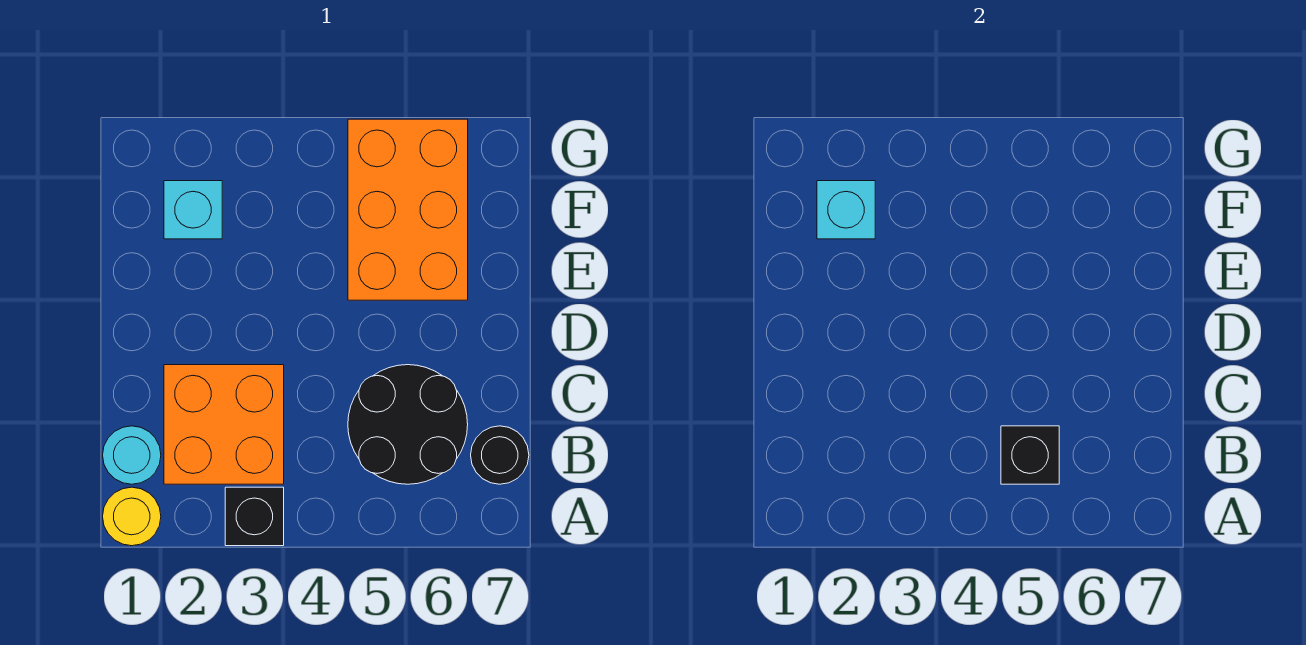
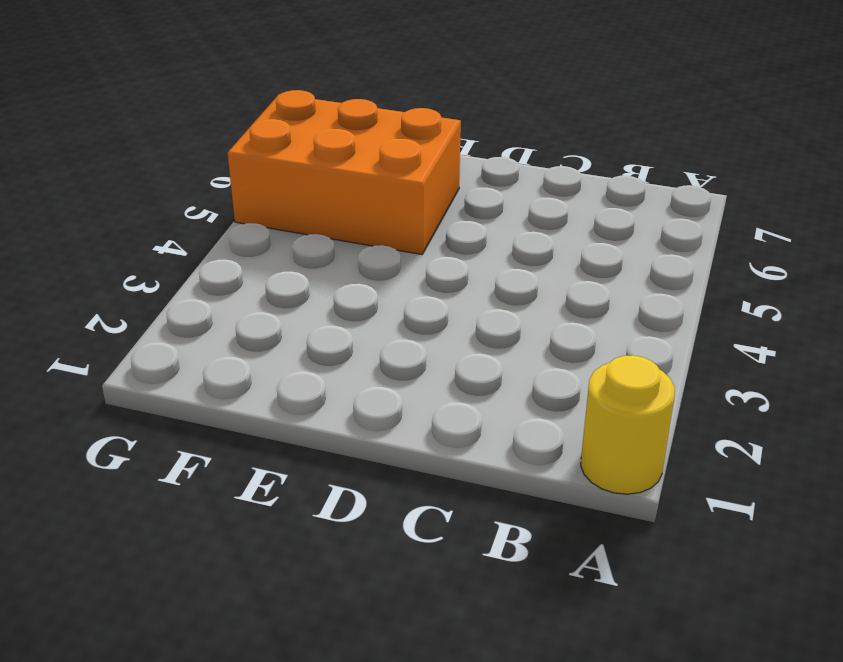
none -> black brick A3 level 1
none -> cyan round brick B1 level 1

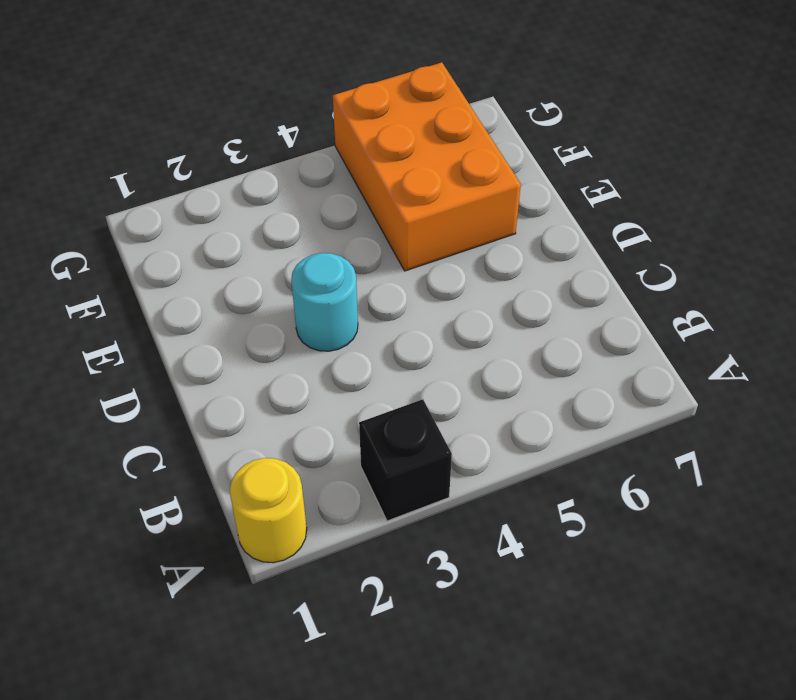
cyan round brick D3 level 1 -> cyan round brick B1 level 1
none -> orange brick B2:C3 level 1
none -> black round brick B5:C6 level 1

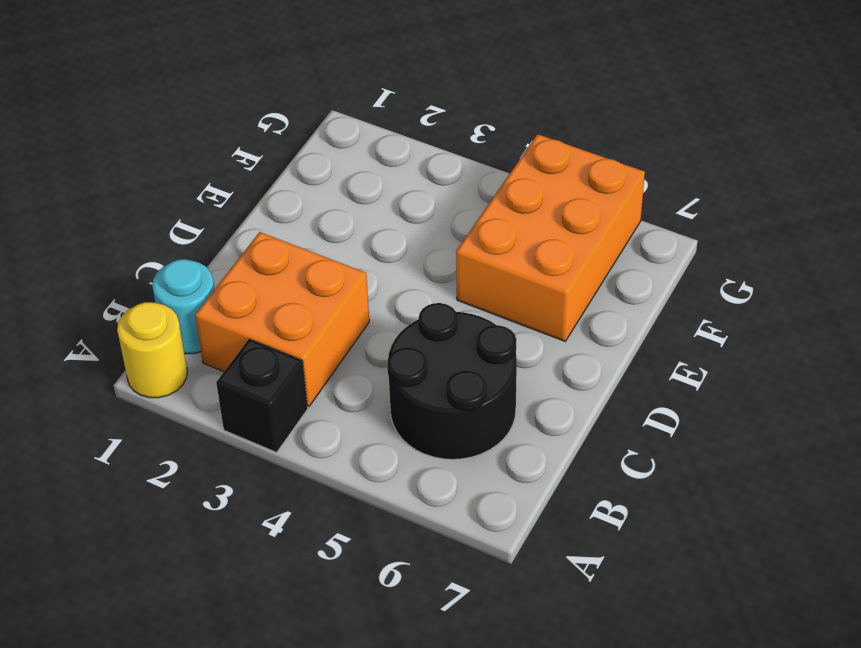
none -> black round brick B7 level 1
none -> cyan brick F2 level 1

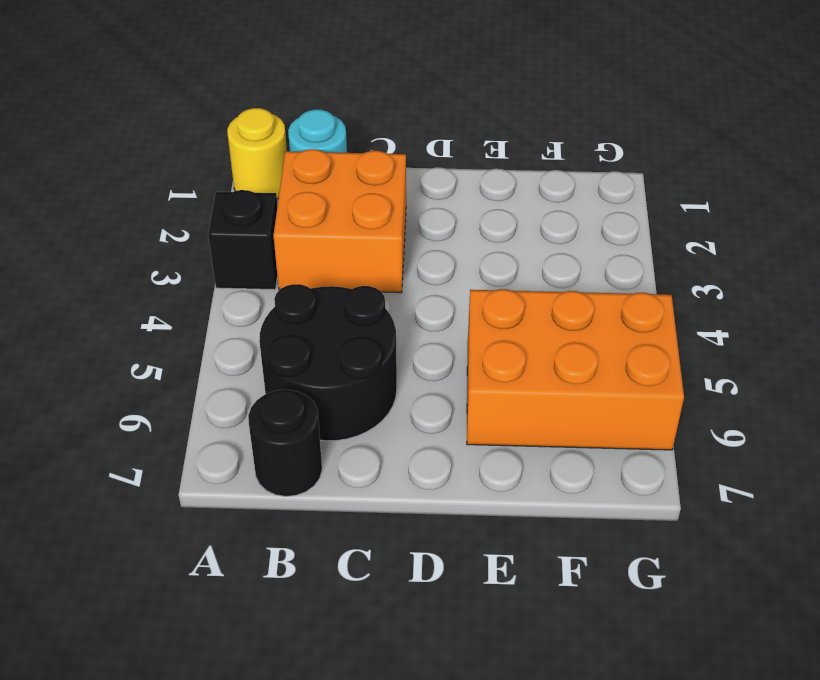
none -> cyan brick F2 level 1
none -> black brick B5 level 2

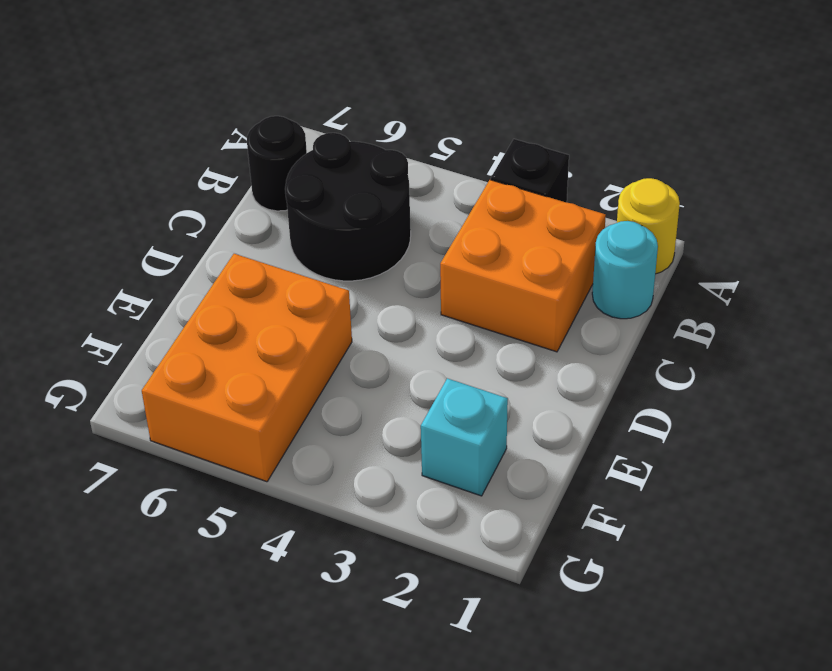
none -> black brick B5 level 2
none -> cyan brick F2 level 2

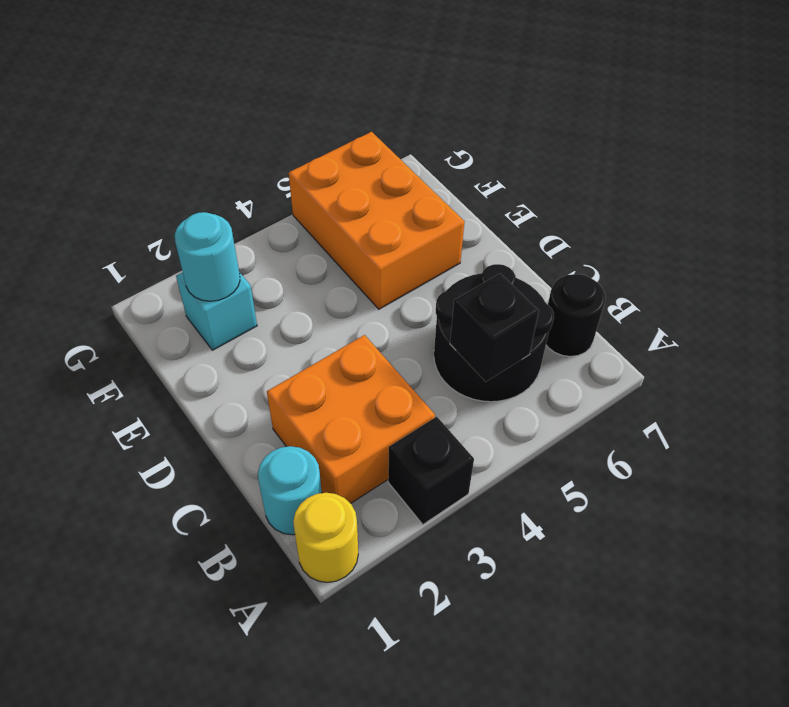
cyan round brick F2 level 2 -> cyan brick F2 level 2

